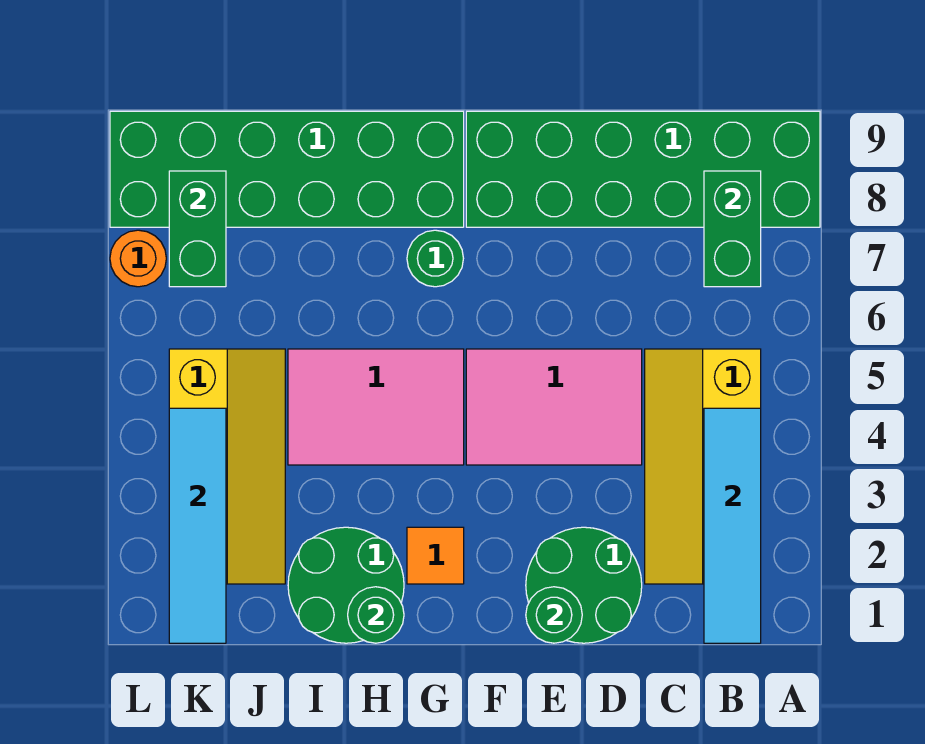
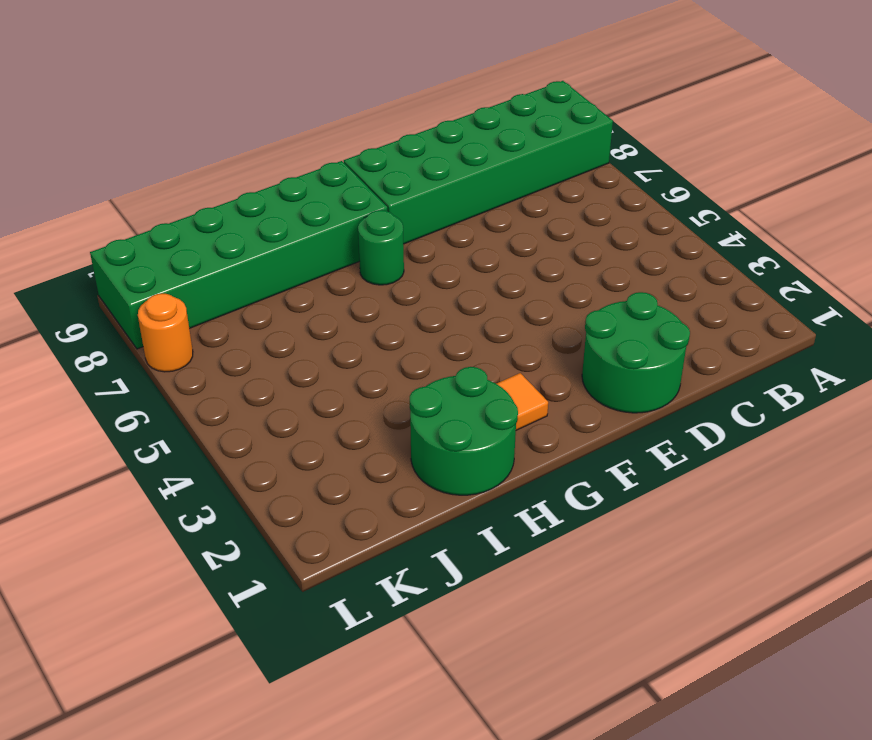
none -> yellow slope B2:C5 level 1 top B
none -> pink tile D4:F5 level 1
none -> pink tile G4:I5 level 1

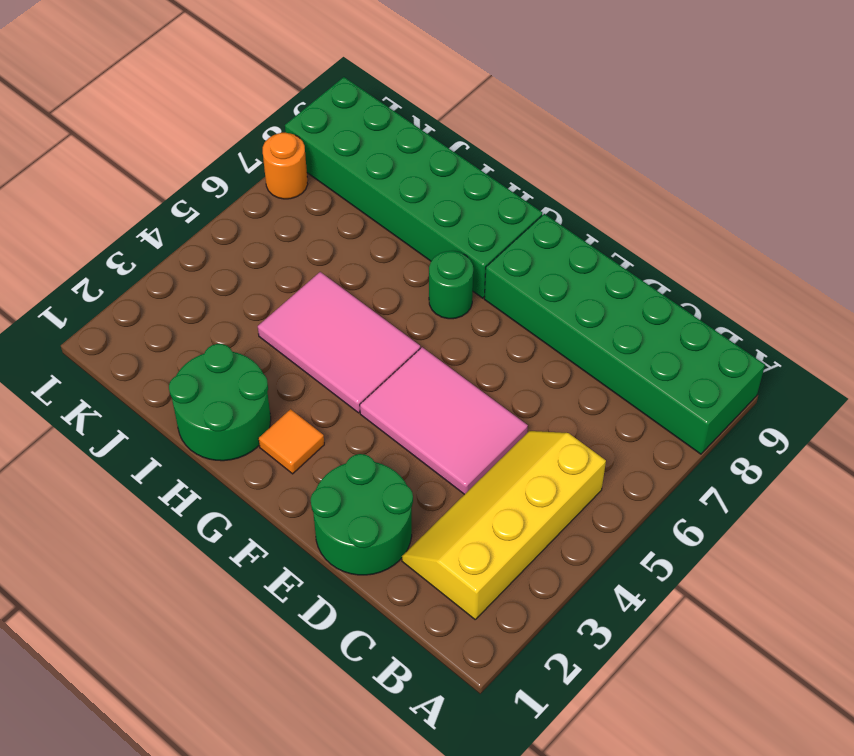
none -> yellow slope J2:K5 level 1 top K
none -> cyan tile B1:B4 level 2
none -> green brick B7:B8 level 2

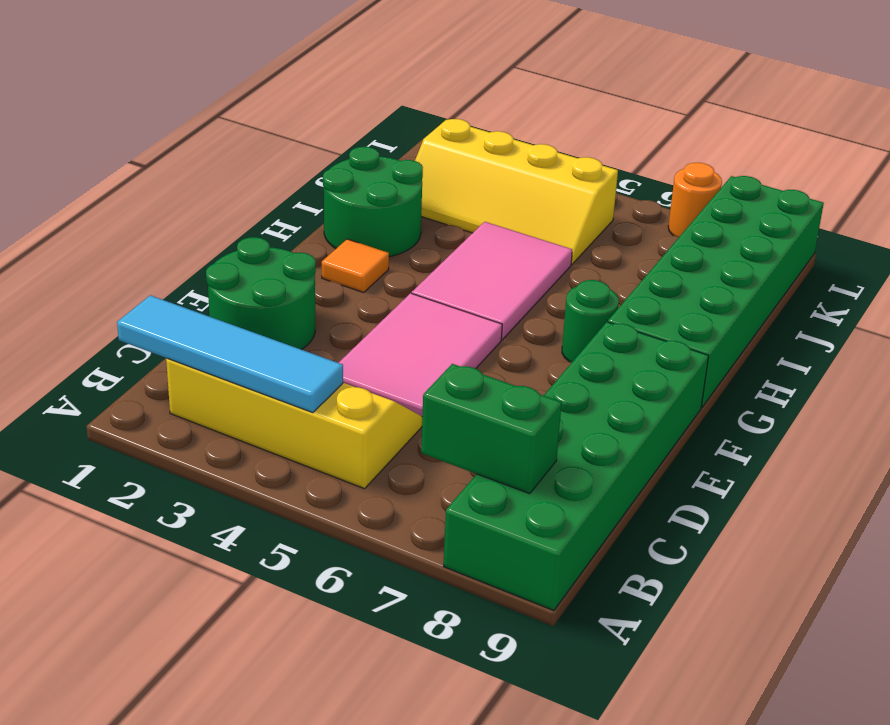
none -> green round brick E1 level 2
none -> green round brick H1 level 2
none -> cyan tile K1:K4 level 2

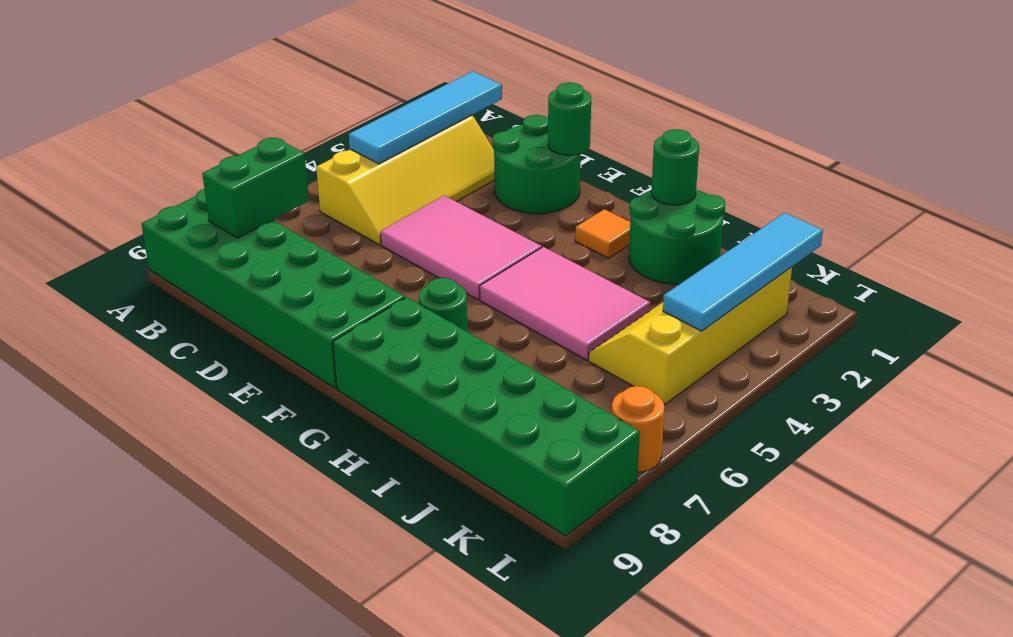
none -> green brick K7:K8 level 2

